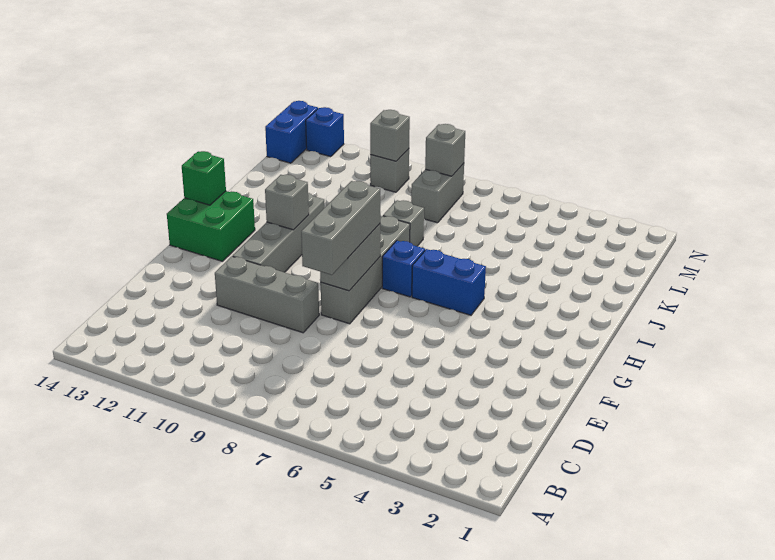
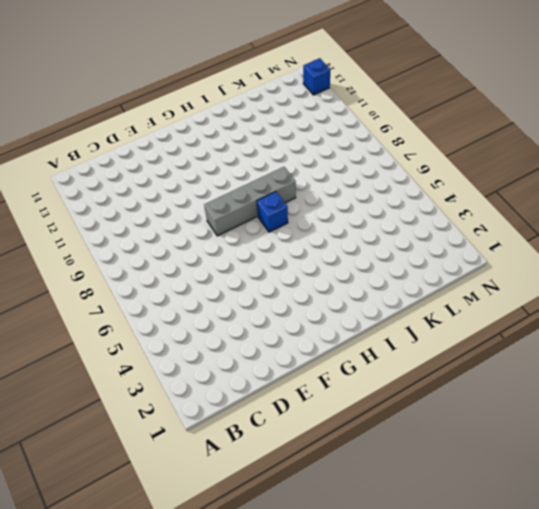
none -> grey brick E9:E11 level 1
none -> grey brick F11:I11 level 1
none -> green brick G13:H14 level 1

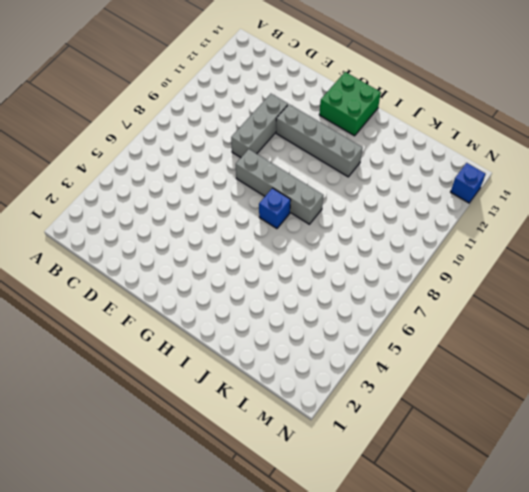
none -> blue brick H5:H6 level 1
none -> grey brick J8 level 1
none -> grey brick L8:M8 level 1

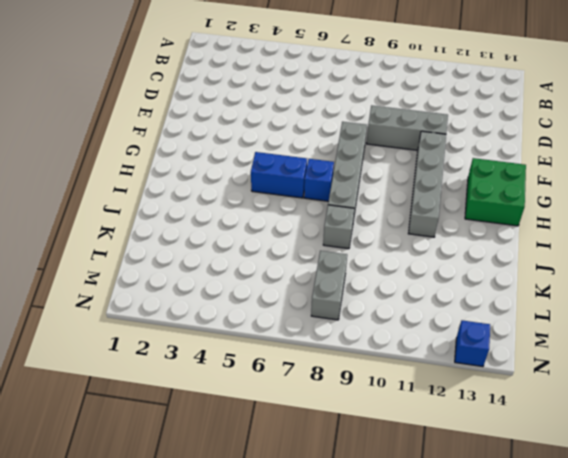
none -> grey brick M10 level 1
none -> blue brick M14:N14 level 1
none -> grey brick F8:G8 level 2

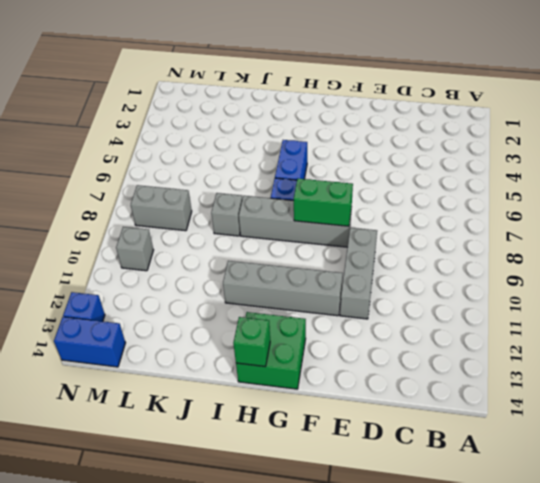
green brick F8:G8 level 2 -> grey brick F8:G8 level 2
none -> grey brick H11 level 2
none -> grey brick M8 level 2
none -> grey brick M10 level 2

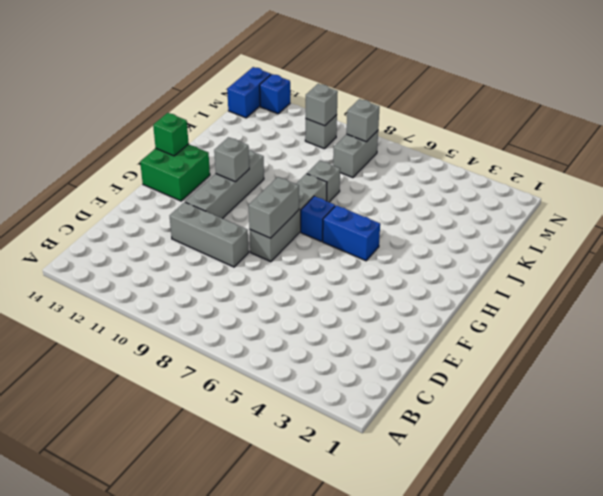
none -> grey brick E8:G8 level 3

